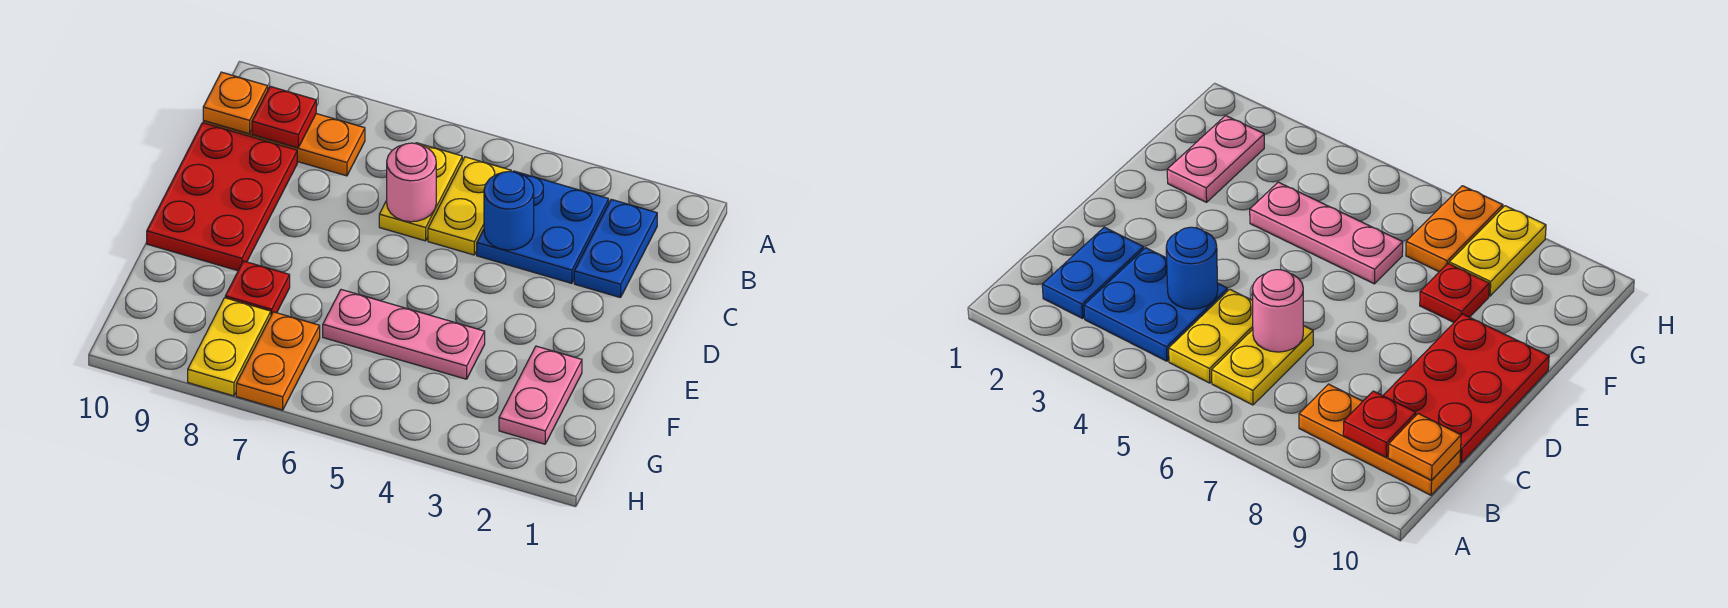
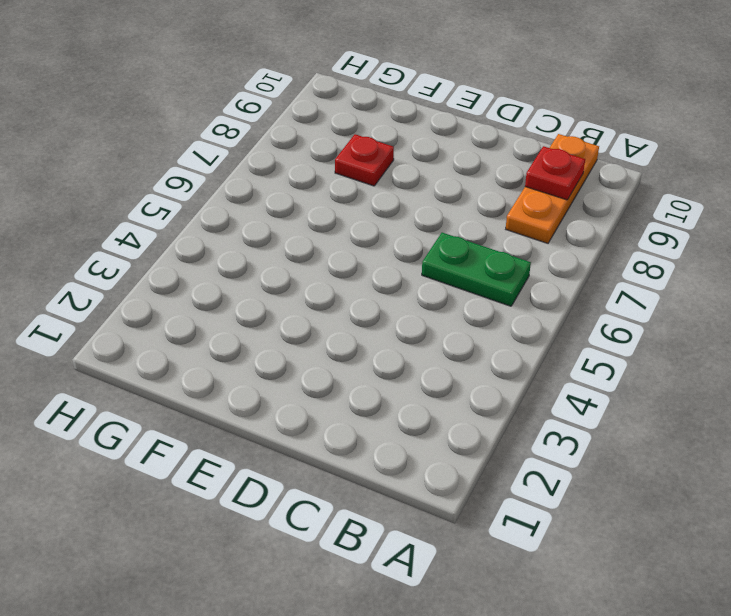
green plate B6:C6 level 1 -> yellow plate B6:C6 level 1
none -> blue plate B2:C2 level 1
none -> blue plate B3:C4 level 1
none -> yellow plate B5:C5 level 1

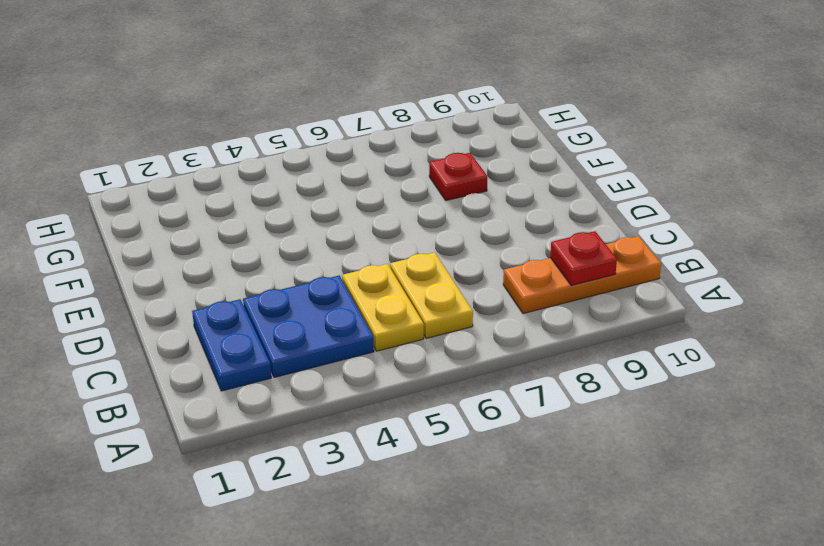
none -> red plate C9:E10 level 1
none -> pink plate F2:G2 level 1
none -> pink plate F4:F6 level 1

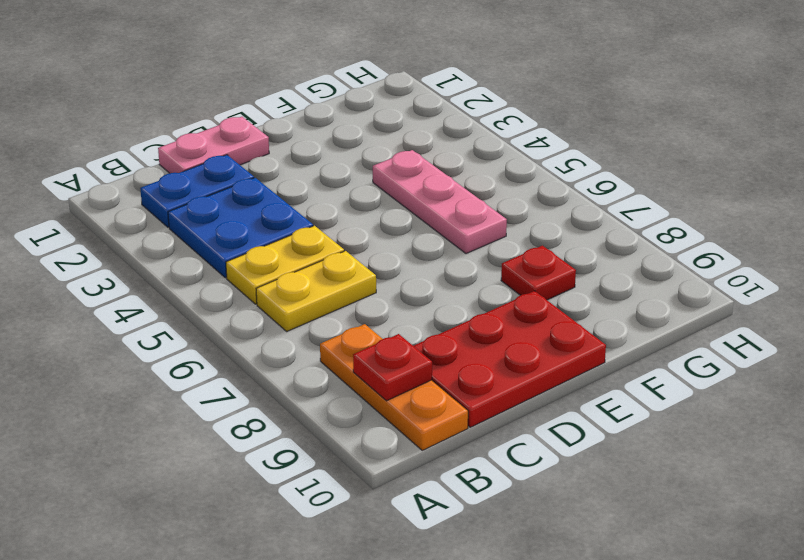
pink plate C1:D1 level 1 -> pink plate F2:G2 level 1
none -> orange plate G7:H7 level 1
none -> yellow plate G8:H8 level 1
none -> orange plate B10 level 2

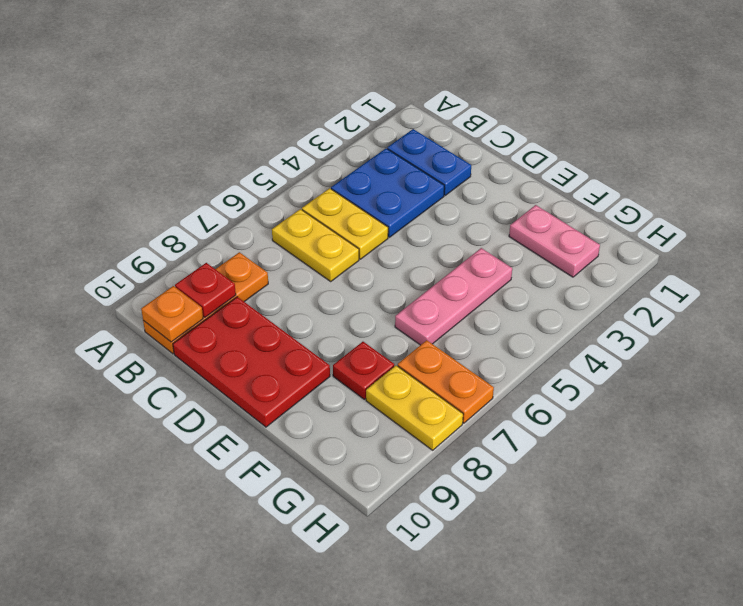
none -> blue round brick C4 level 2
none -> pink round brick C6 level 2

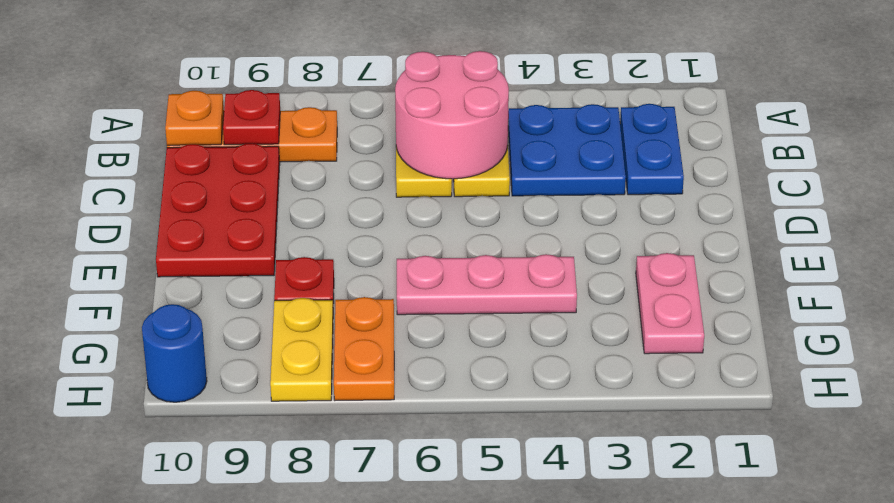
pink round brick B5:C6 level 2 -> pink round brick C6 level 2
blue round brick H10 level 1 -> blue round brick C4 level 2

